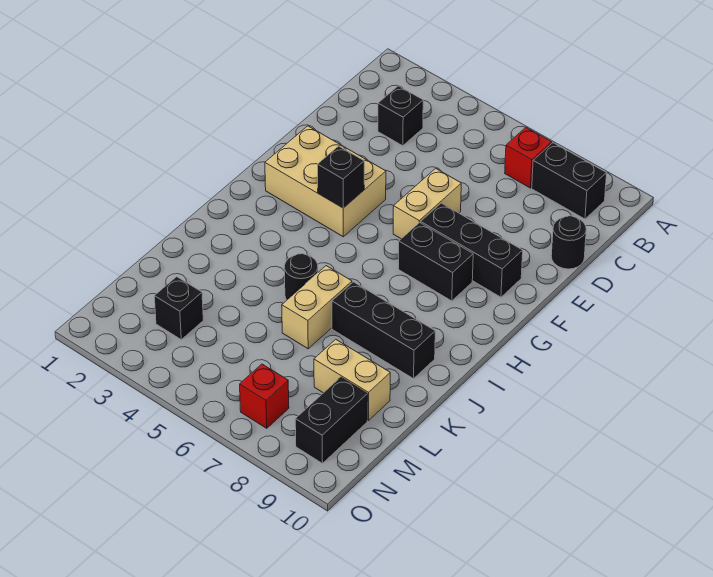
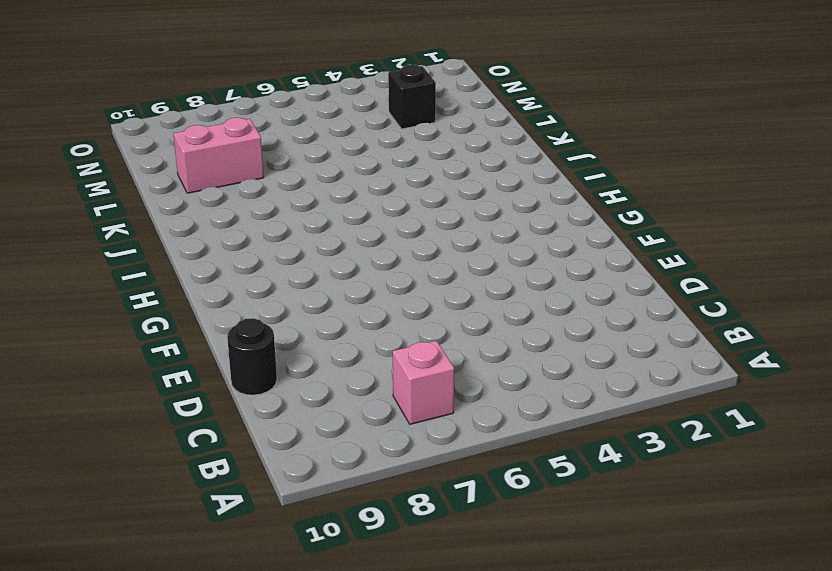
pink brick B7 level 1 -> red brick B7 level 1
pink brick L8:L9 level 1 -> tan brick L8:L9 level 1
none -> black brick B8:B9 level 1
none -> black brick C3 level 1
none -> tan brick E6:F6 level 1

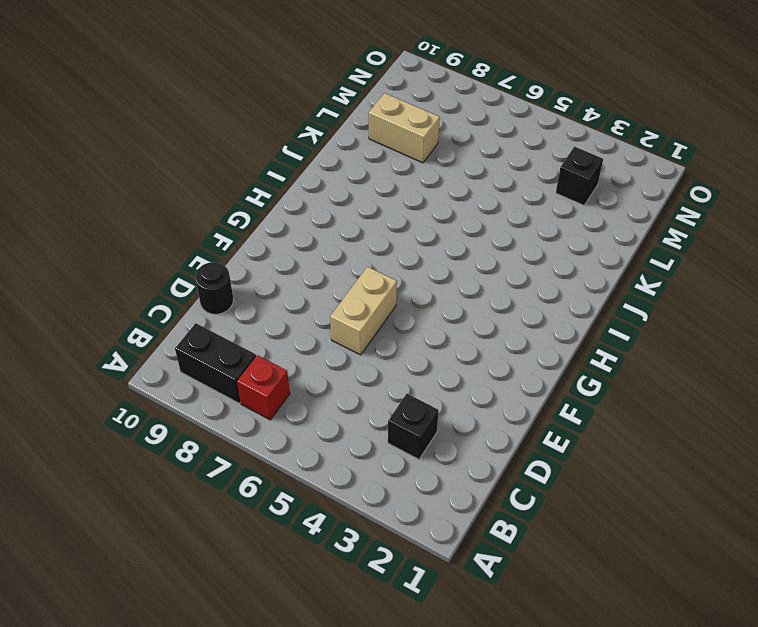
none -> tan brick F2:G4 level 1
none -> black brick F7:F9 level 1
none -> black brick G7:G8 level 1

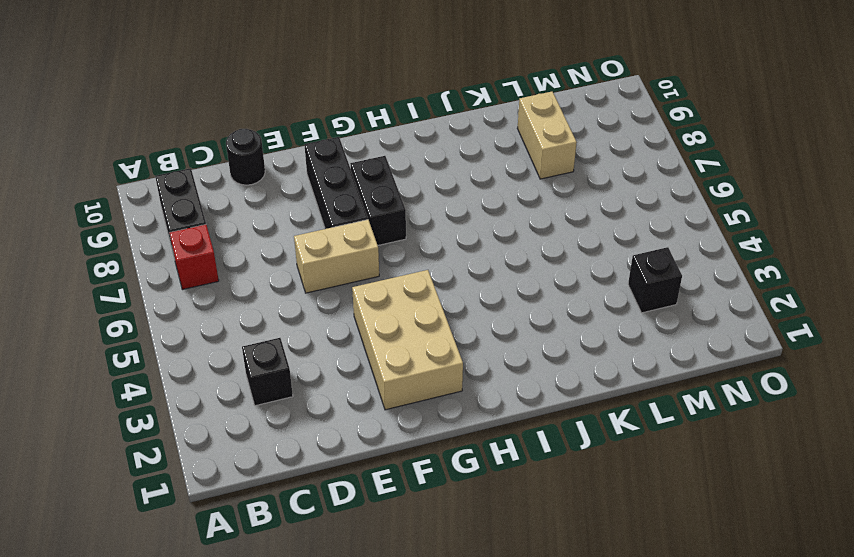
none -> black round brick J5 level 1
none -> tan brick J6:K6 level 1
none -> black brick J7:J9 level 1

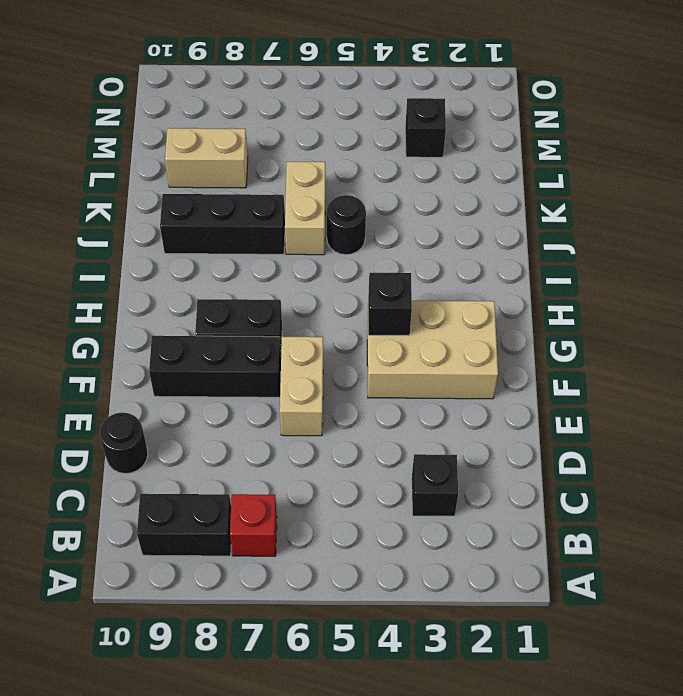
none -> black brick M9:N9 level 1
none -> red brick N7 level 1

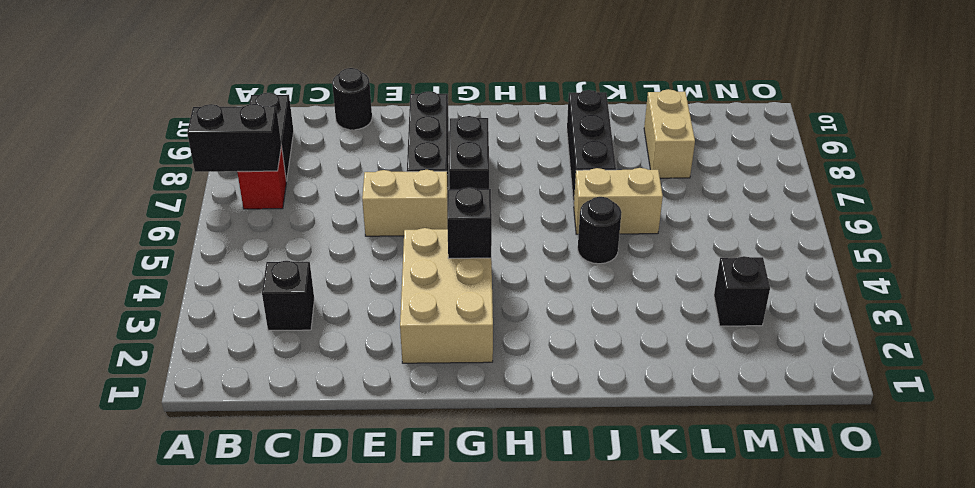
black brick A7:B7 level 2 -> black brick M9:N9 level 1
none -> red brick N7 level 1

